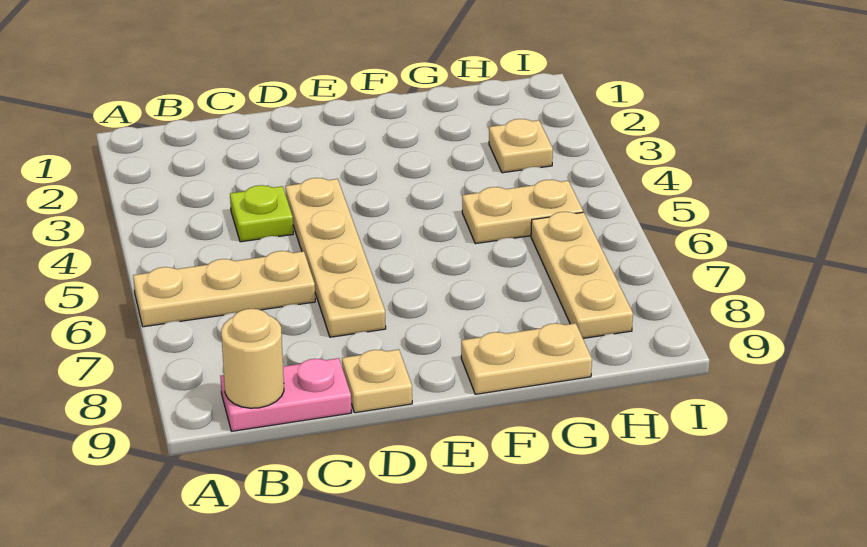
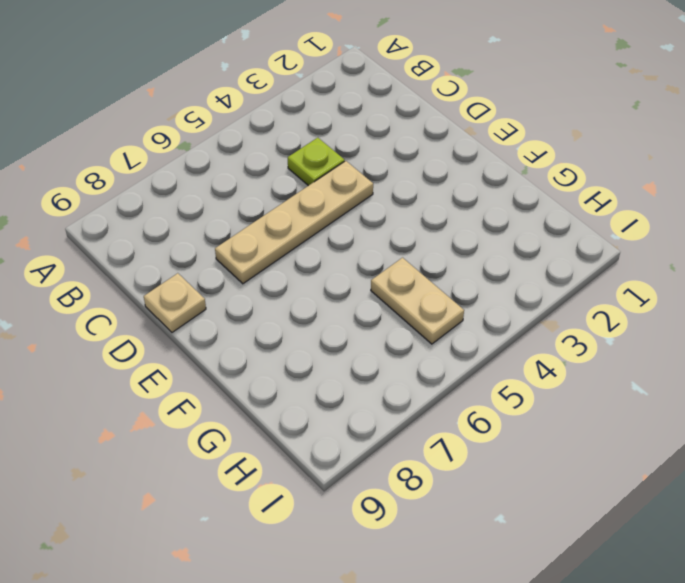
none -> tan plate A6:C6 level 1
none -> pink plate B9:C9 level 1

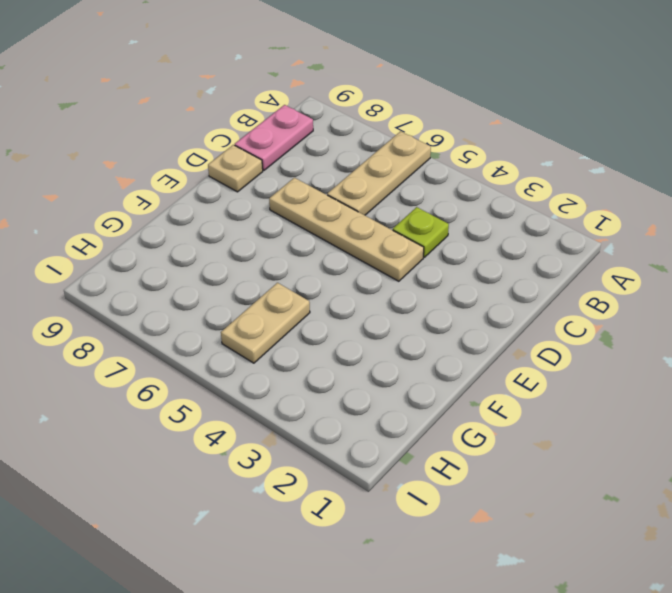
none -> tan plate F9:G9 level 1
none -> tan plate H3 level 1

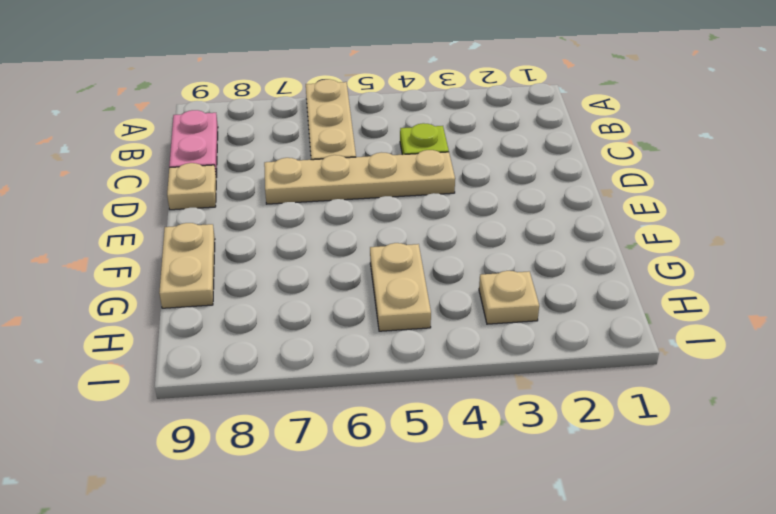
none -> tan plate H6:H8 level 1
none -> tan round brick B9 level 2

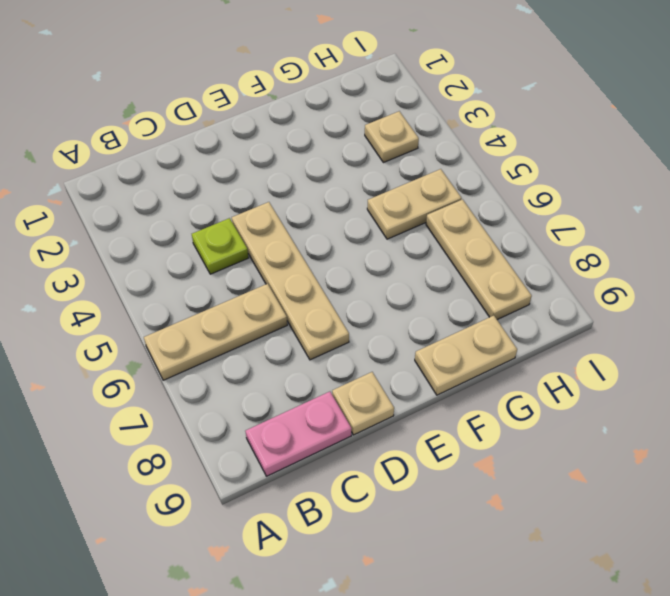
none -> tan round brick B9 level 2

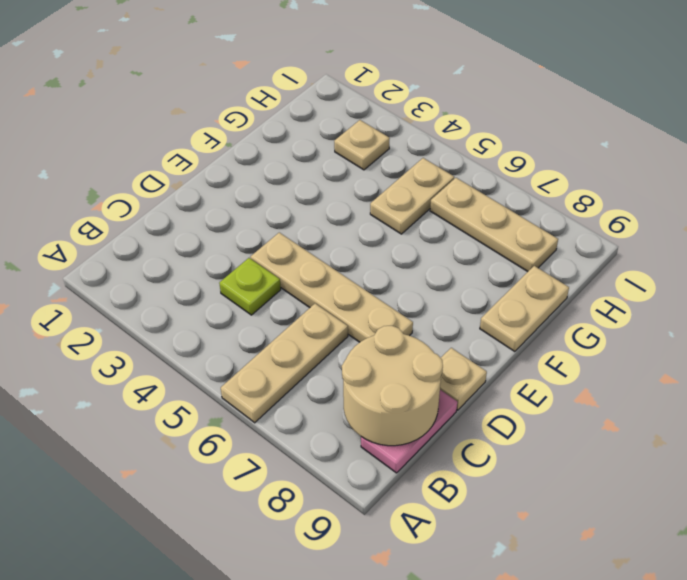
tan round brick B8:C9 level 2 -> tan round brick B9 level 2

